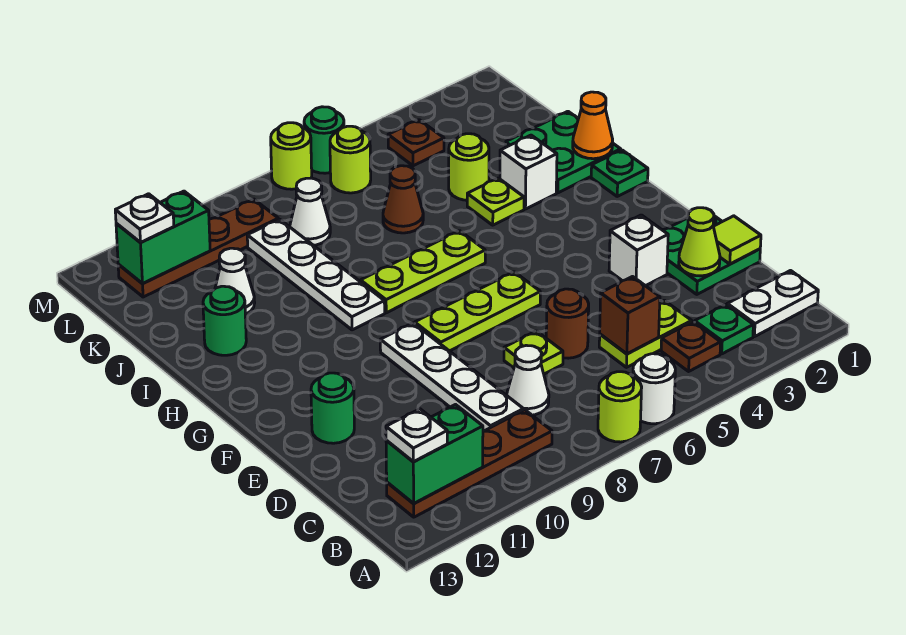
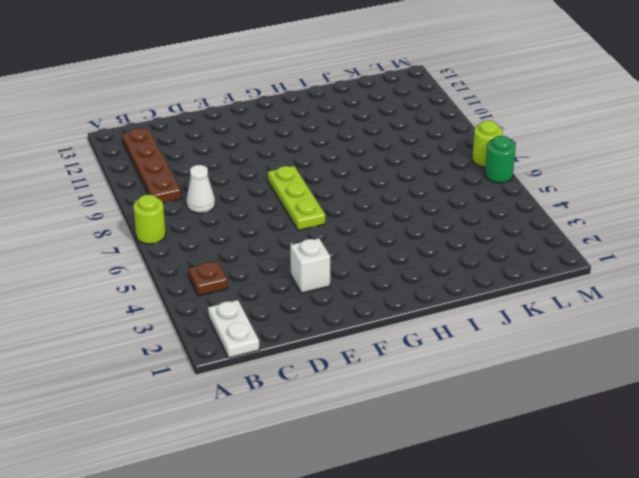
none -> white round brick A6 level 1
none -> green plate B3 level 1
none -> lime plate C4:C5 level 1
none -> white plate C9:F9 level 1

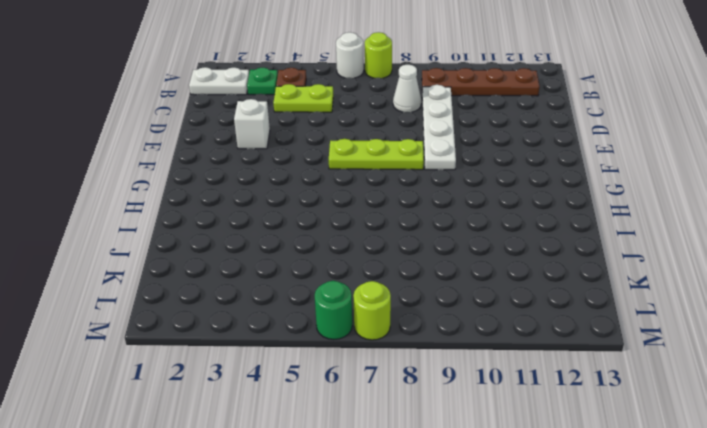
none -> green plate D1:E2 level 1
none -> brown round brick D6 level 1
none -> lime plate D7 level 1
none -> green round brick E12 level 1

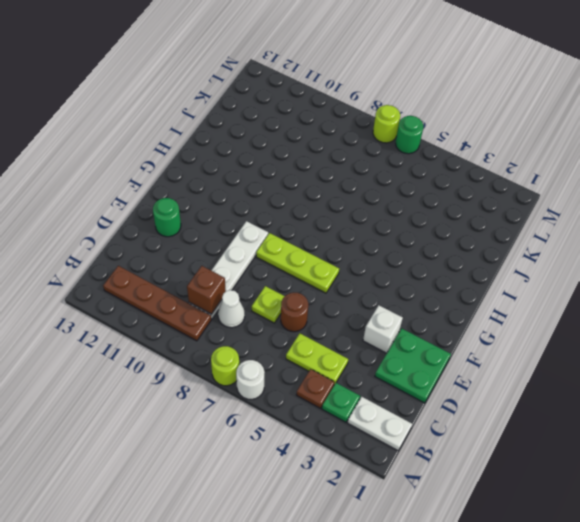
brown brick C9 level 2 -> brown brick C5 level 2
none -> green plate H1 level 1
none -> lime plate H6:H8 level 1
none -> white plate H9:K9 level 1
none -> green plate I1:J2 level 1

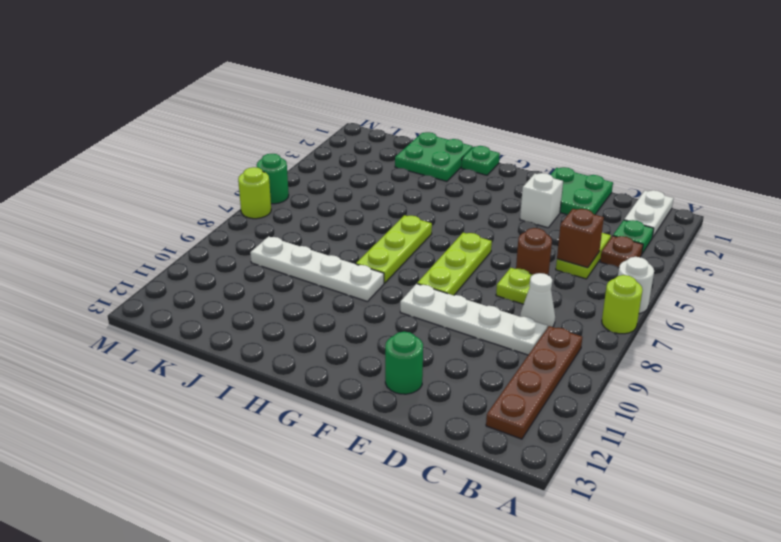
none -> white brick I3 level 1
none -> lime plate I4 level 1
none -> green round brick I12 level 1
none -> lime round brick J4 level 1

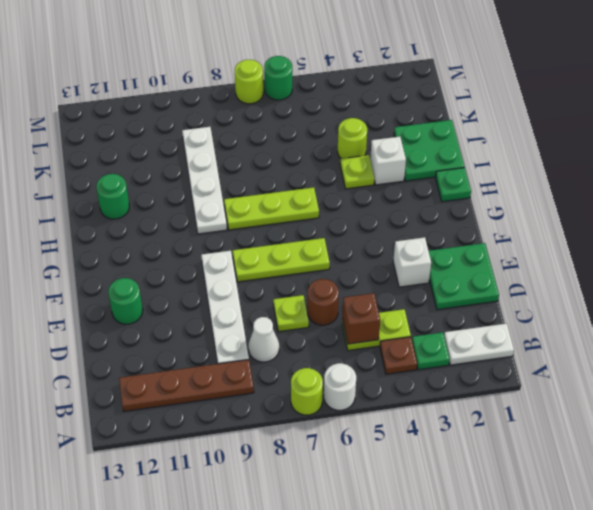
none -> brown cone J6 level 1
none -> white cone J11 level 1
none -> white cone K8 level 1
none -> brown plate L4 level 1

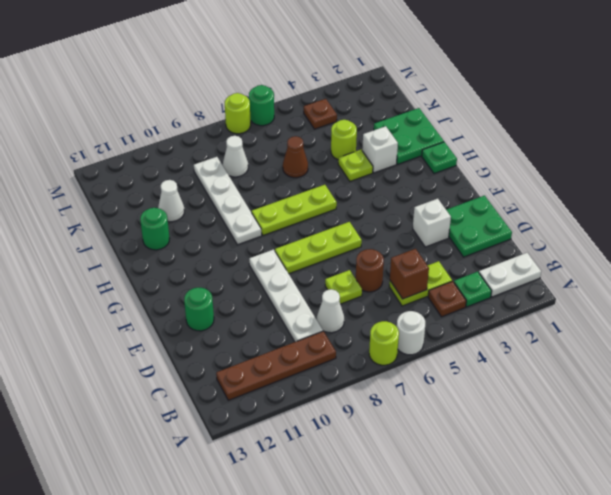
none -> lime round brick L6 level 1
none -> brown plate L9:L12 level 1
none -> green brick B11:B12 level 2
none -> lime tile D1 level 2

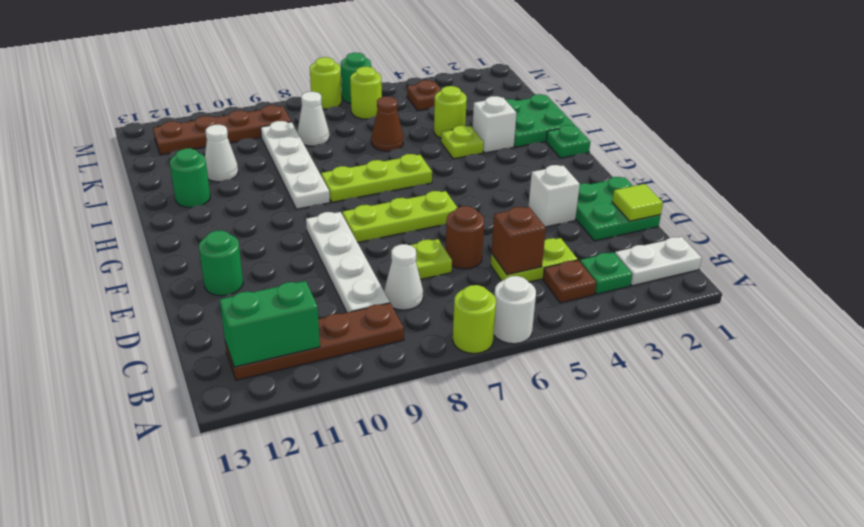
none -> lime cone D2 level 2
none -> orange cone I1 level 2
none -> green brick L11:L12 level 2
none -> white plate B12 level 3

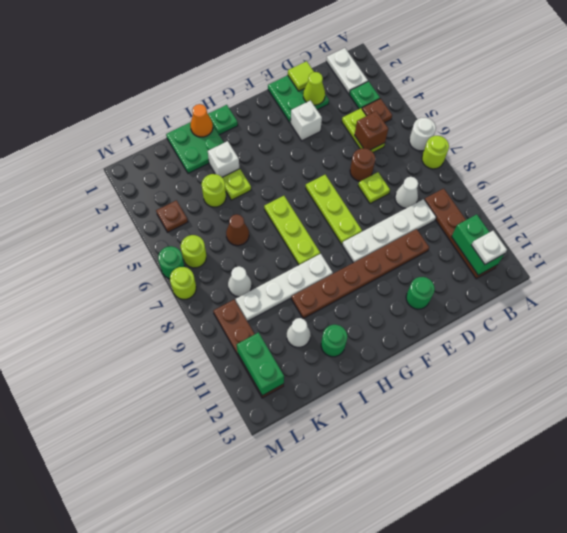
brown plate D10:I10 level 1 -> none
none -> white plate L12 level 3

